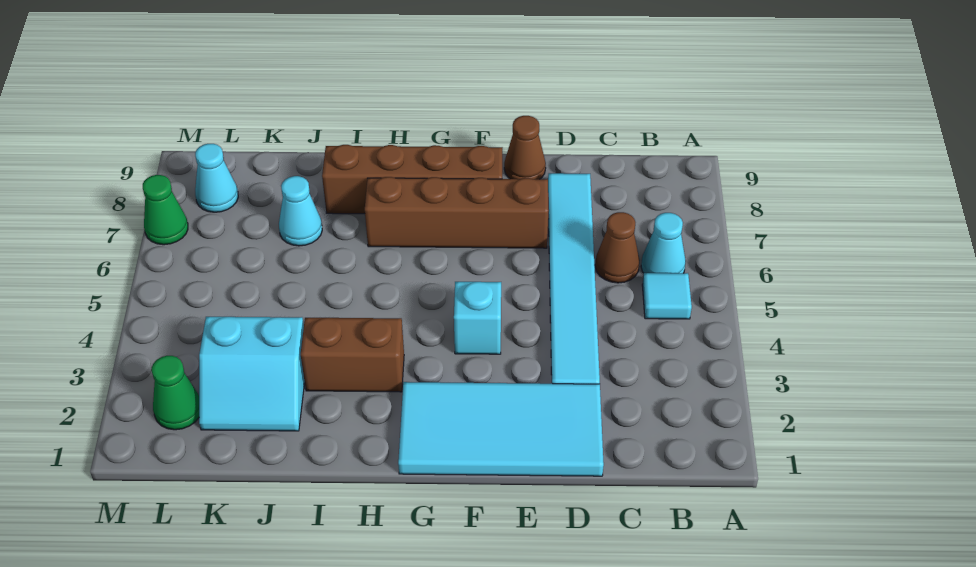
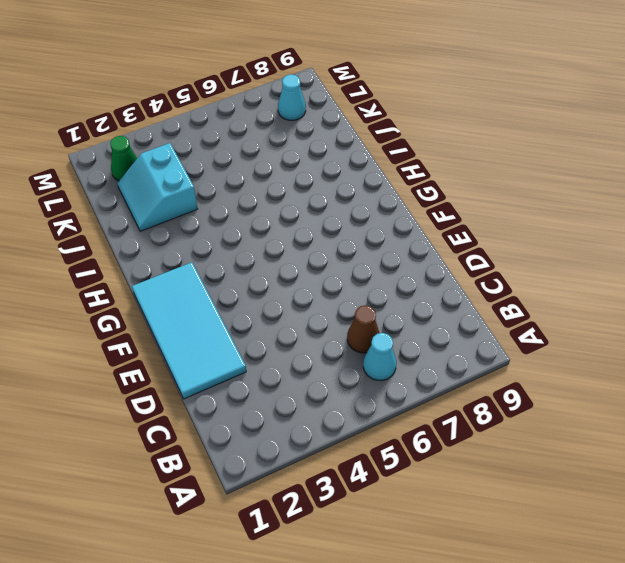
none -> cyan tile B5 level 1
none -> cyan tile D3:D8 level 1
none -> brown brick E7:H7 level 1

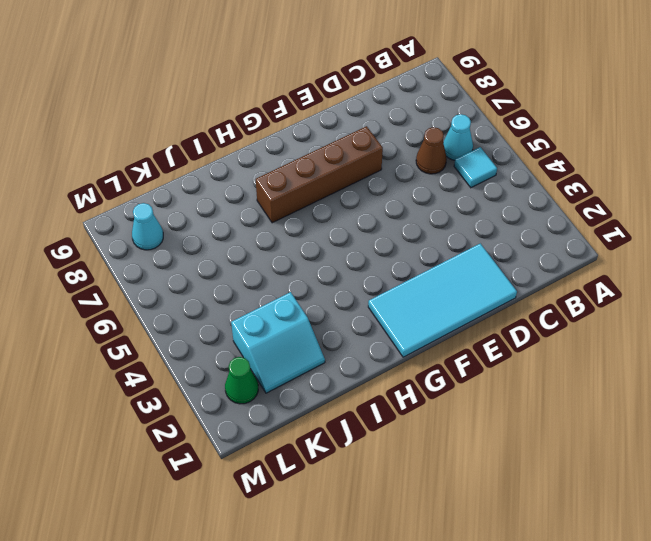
none -> cyan tile D3:D8 level 1
none -> brown cone E9 level 1
none -> cyan brick F4 level 1

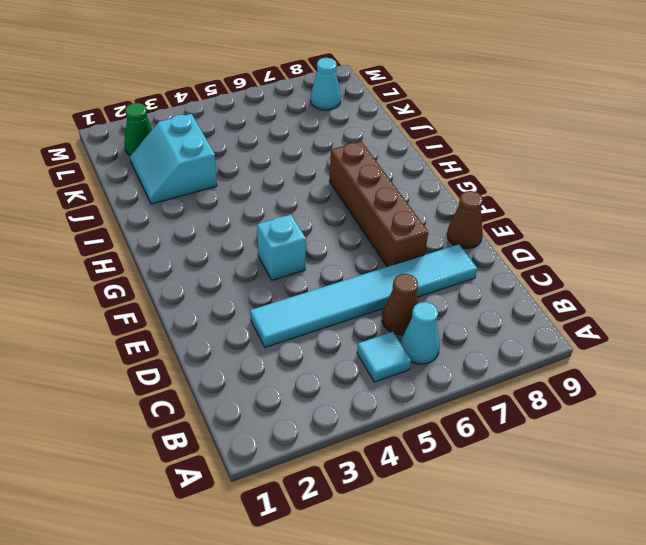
none -> cyan tile D1:G2 level 1
none -> brown brick F8:I8 level 1
none -> brown brick H3:I3 level 1

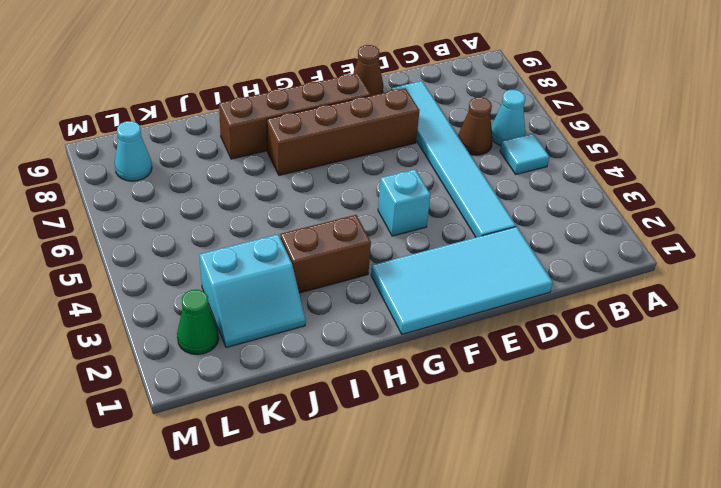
none -> cyan cone J7 level 1
none -> green cone M7 level 1

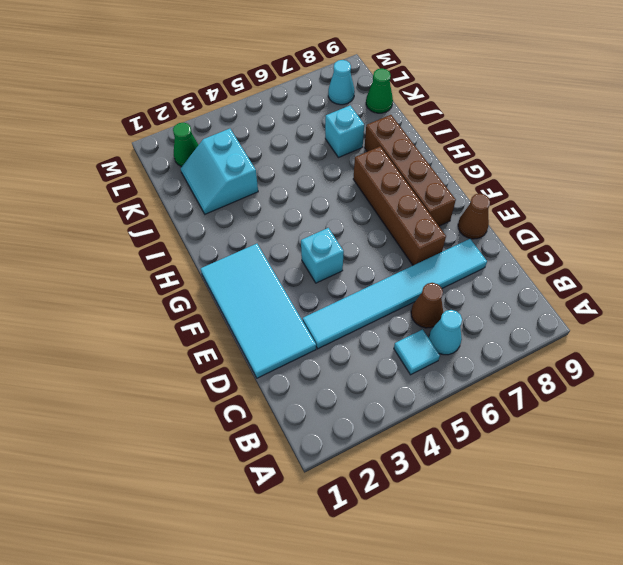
cyan brick J7 level 1 -> cyan cone J7 level 1
green cone K9 level 1 -> green cone M7 level 1
none -> brown brick H3:I3 level 1

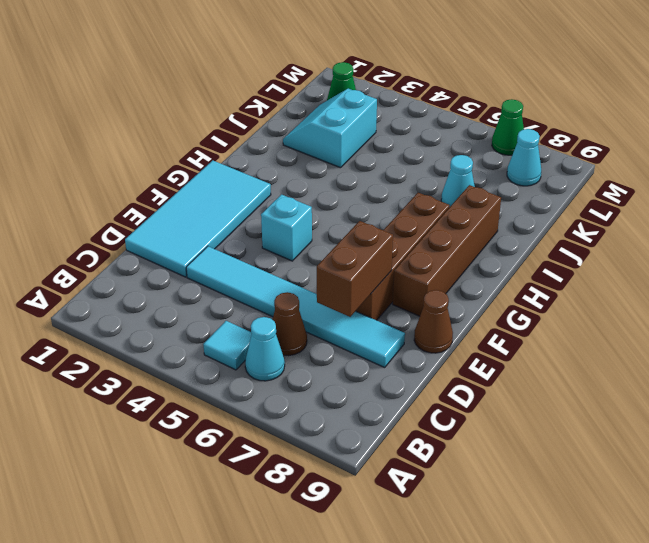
brown brick D7:E7 level 2 -> brown brick H3:I3 level 1

